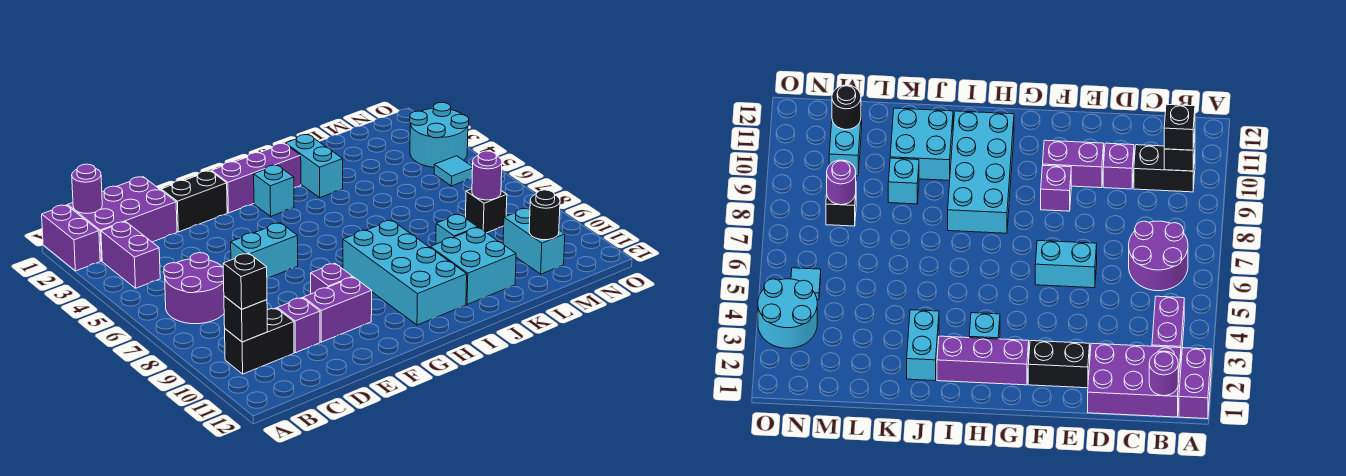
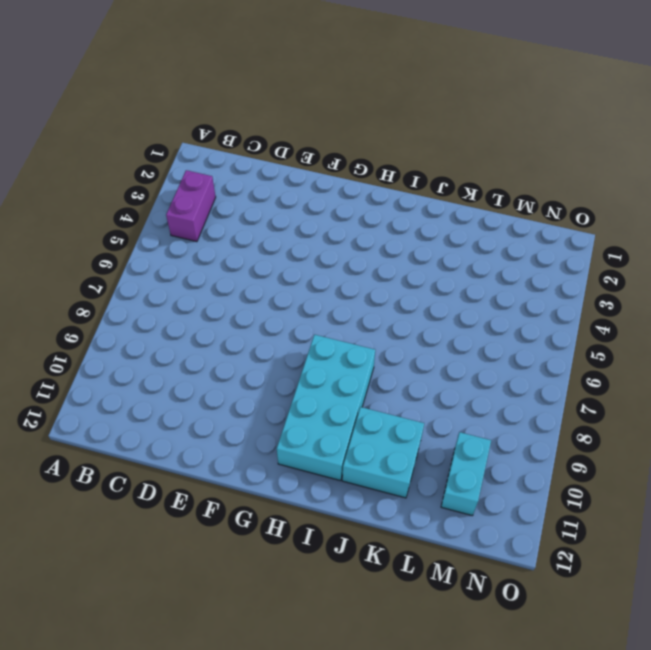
none -> purple brick A1:A2 level 1
none -> purple brick B1:D2 level 1
none -> purple round brick B6:C7 level 1

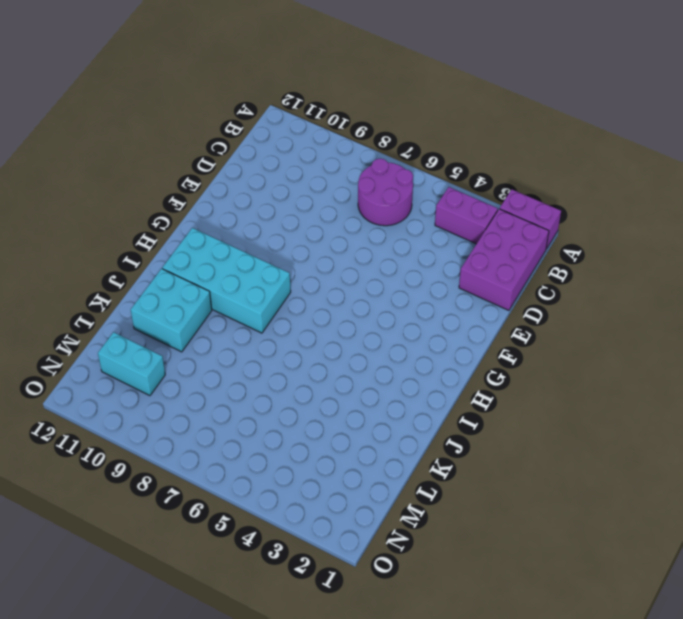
none -> black brick B10:C10 level 1
none -> purple brick D10 level 1
none -> black brick E2:F2 level 1

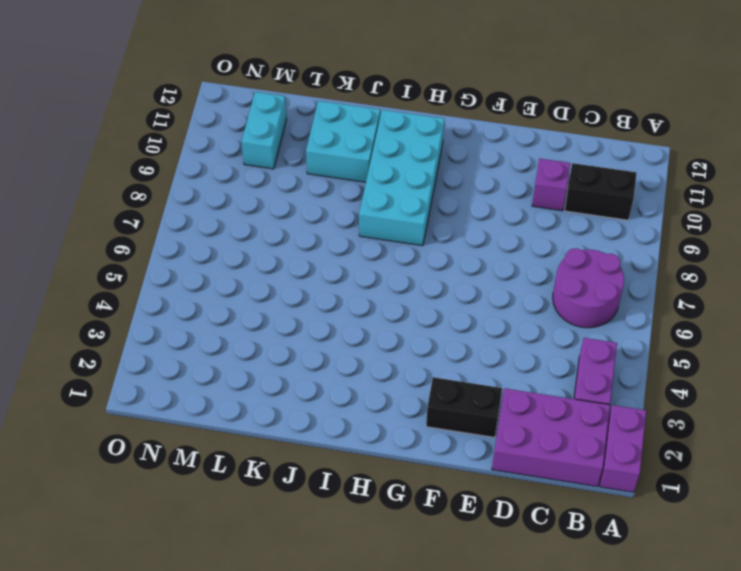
none -> cyan brick E6:F6 level 1
none -> purple brick E10:F10 level 1
none -> purple brick F9 level 1

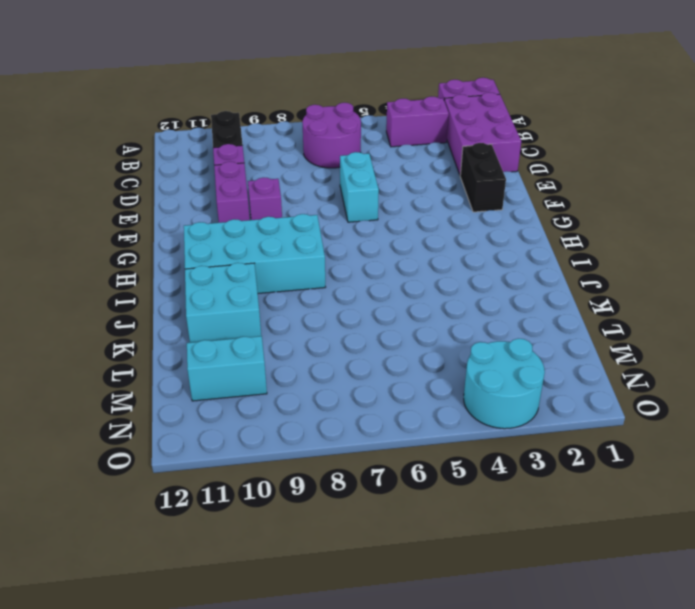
none -> purple brick G2:I2 level 1
none -> cyan brick H3 level 1
none -> cyan brick J2:J3 level 1

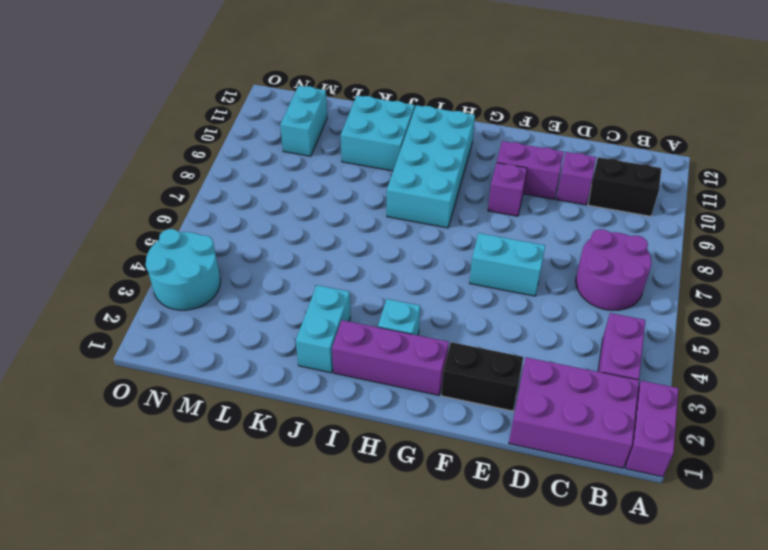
none -> cyan brick K9 level 1
none -> black brick M8 level 1
none -> cyan tile N5 level 1

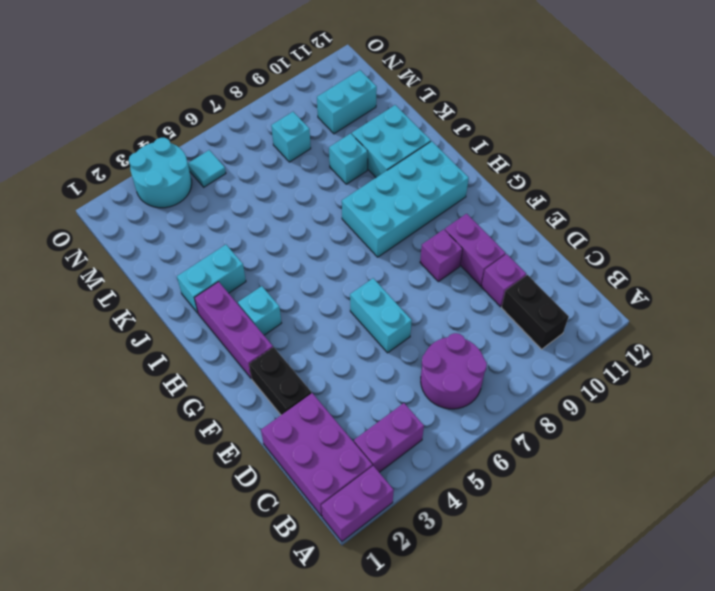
cyan brick M8 level 1 -> black brick M8 level 1
none -> purple round brick B1 level 2
none -> black brick B10 level 2
none -> purple round brick M8 level 2

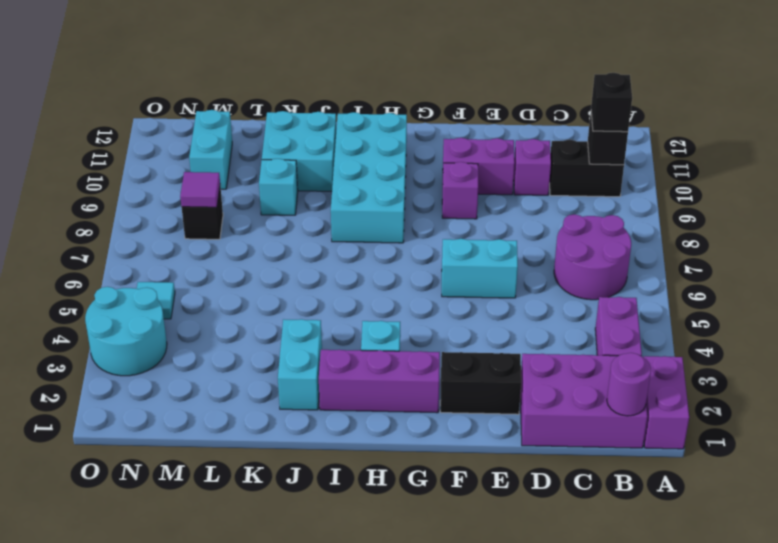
purple tile M8 level 2 -> purple round brick M8 level 2
none -> black round brick M11 level 2

